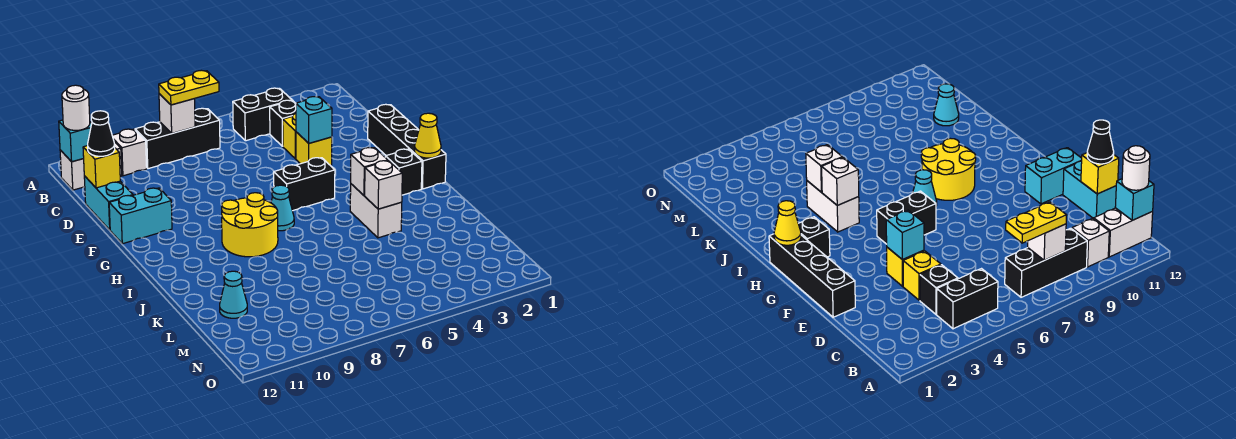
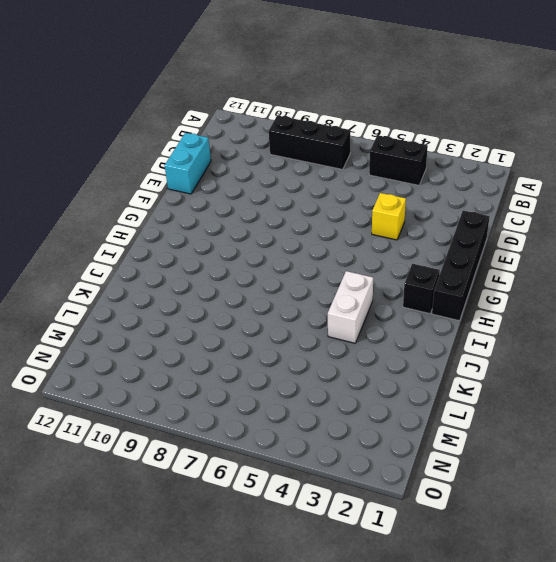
none -> white brick B10 level 1
none -> white brick B11:B12 level 1
none -> black brick C4 level 1

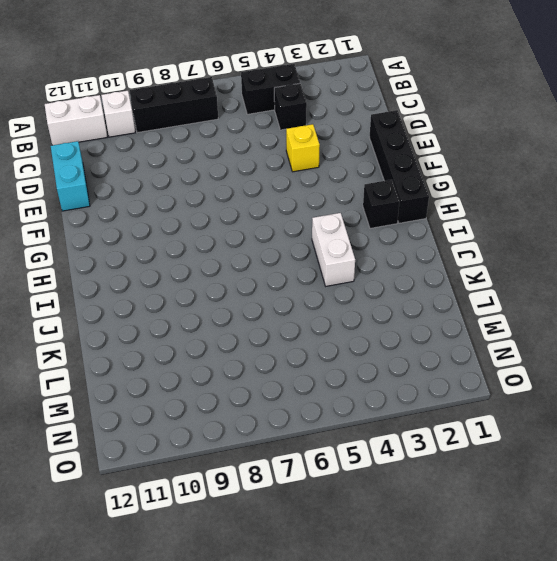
none -> yellow brick D4 level 1
none -> cyan brick F11:F12 level 1
none -> black brick G5:G6 level 1

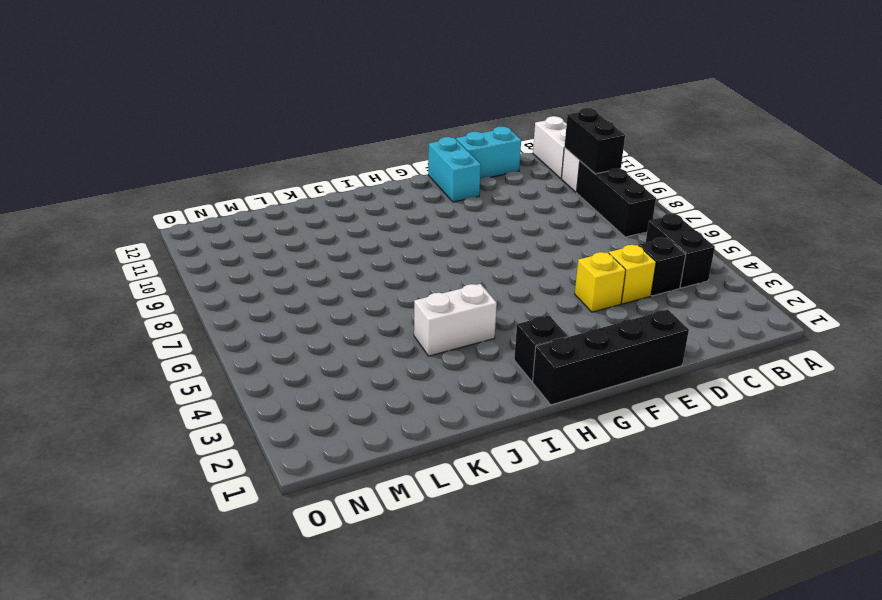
black brick B9:B10 level 2 -> black brick G5:G6 level 1
none -> cyan cone H7 level 1
none -> yellow round brick H8:I9 level 1
none -> cyan cone L11 level 1

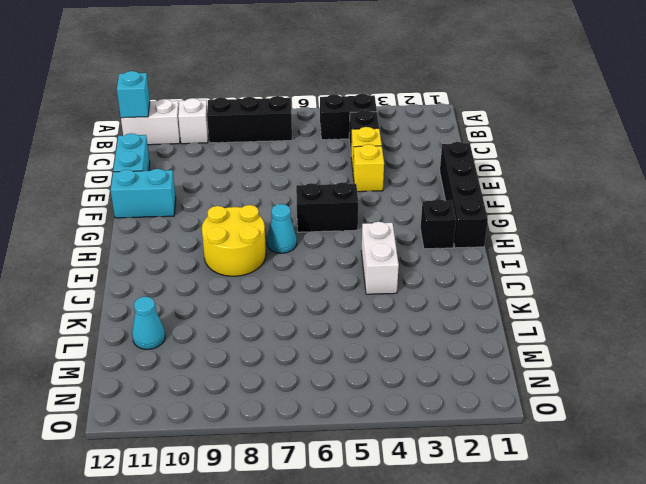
none -> white brick B8 level 2
none -> yellow brick D12 level 2
none -> cyan brick E4 level 2

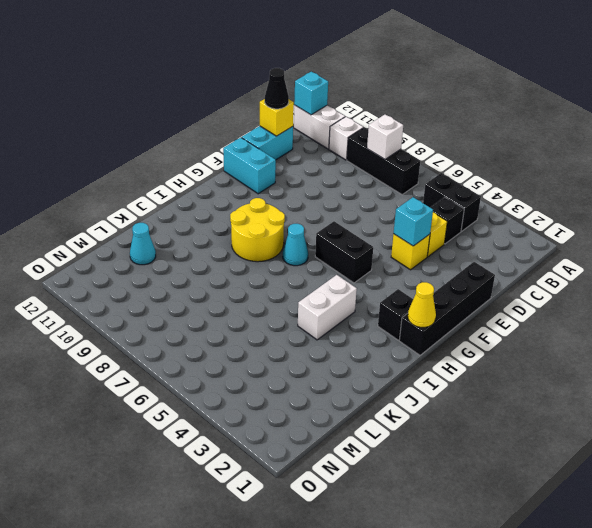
none -> white brick I4 level 2
none -> white brick J4 level 2
none -> yellow plate B7:B8 level 3

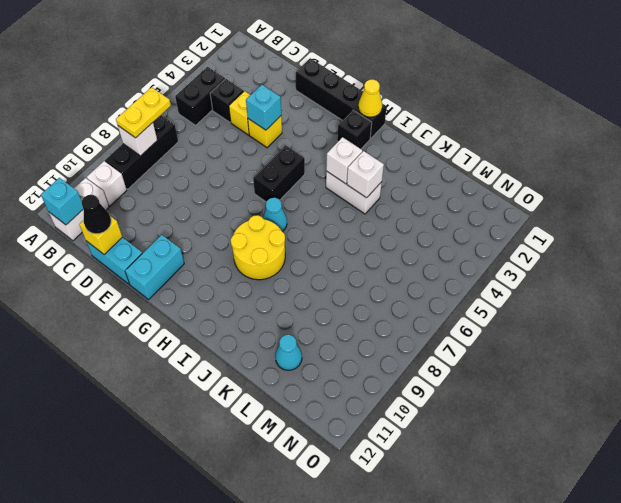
none -> white round brick B12 level 3

